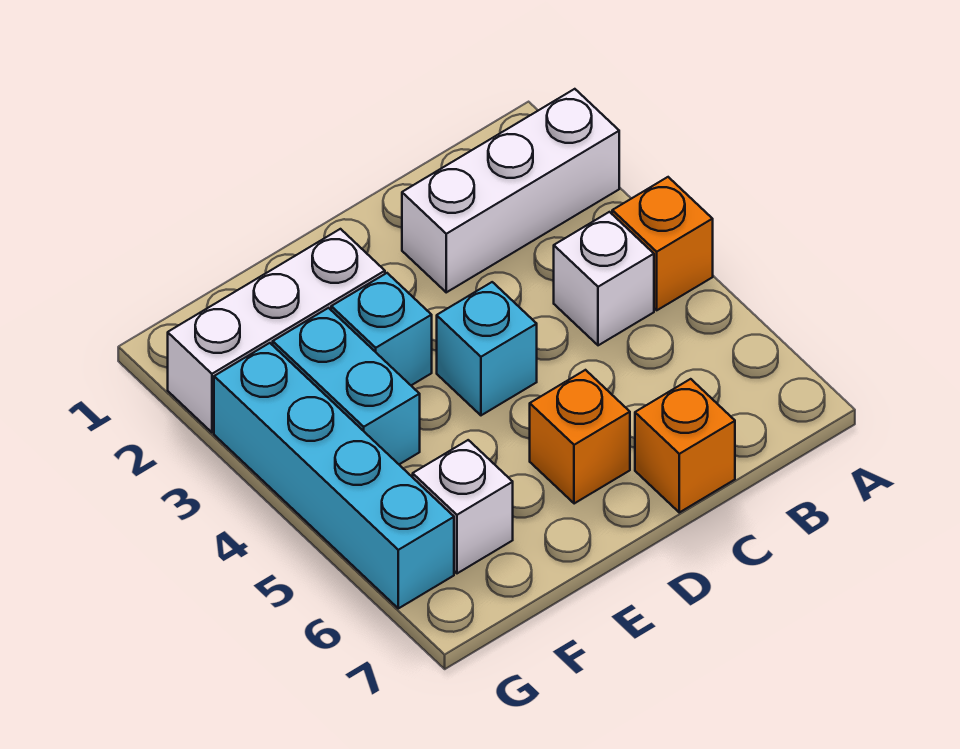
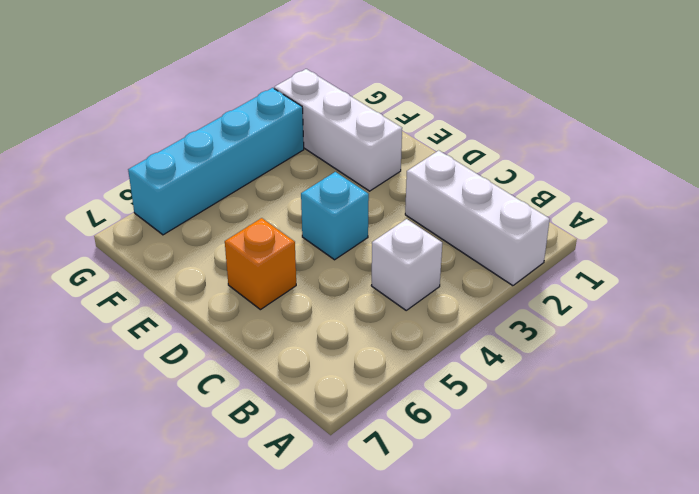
none -> orange brick A4 level 1
none -> orange brick C7 level 1

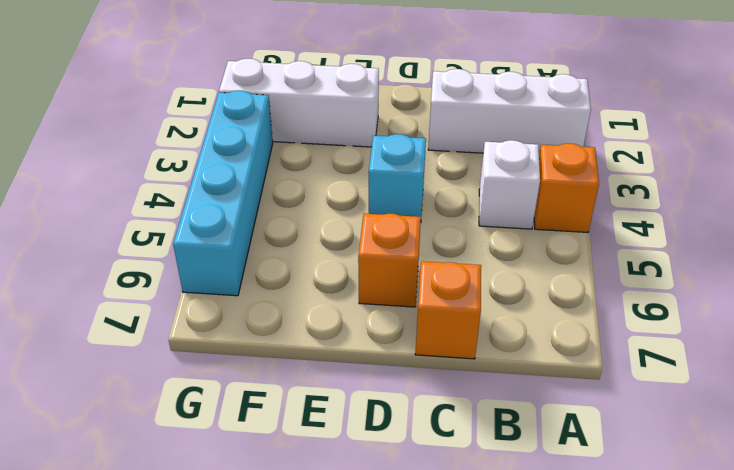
none -> cyan brick E3 level 1
none -> cyan brick F3:F4 level 1

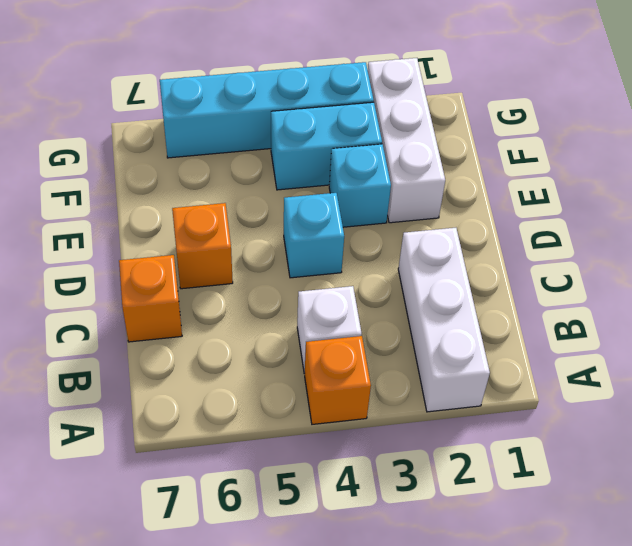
none -> white brick F6 level 1

